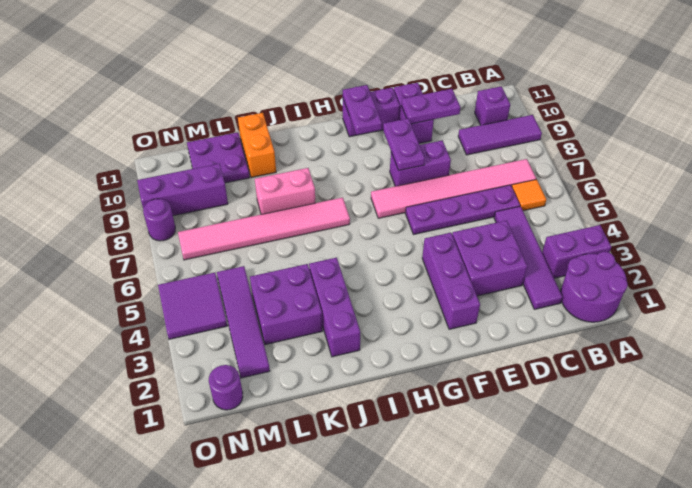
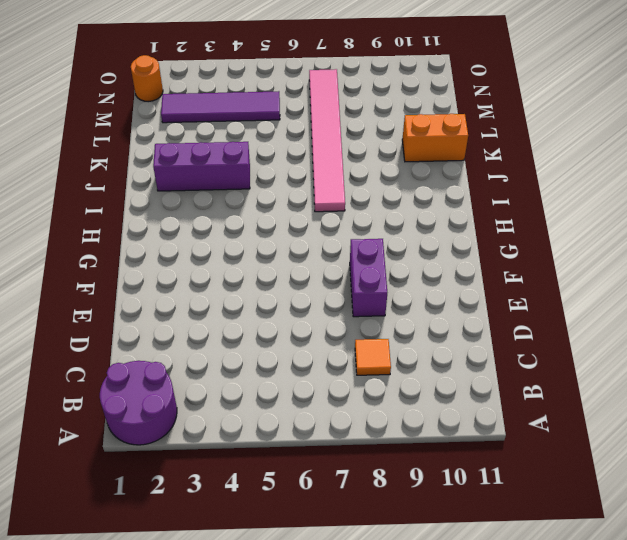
orange tile C8 level 1 -> orange tile B6 level 1
orange round brick N1 level 1 -> purple round brick N1 level 1
none -> purple brick A3:B3 level 1
none -> purple tile A9:C9 level 1
none -> pink tile B7:G7 level 1

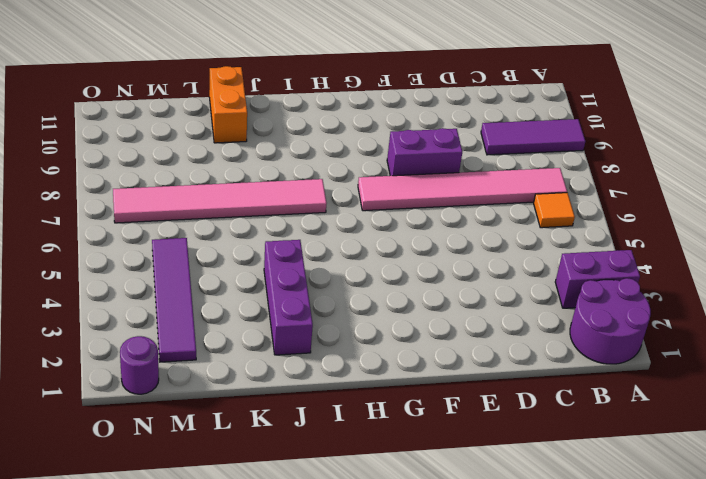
none -> purple brick B10 level 1
none -> purple tile C2:C5 level 1
none -> purple plate C6:F6 level 1

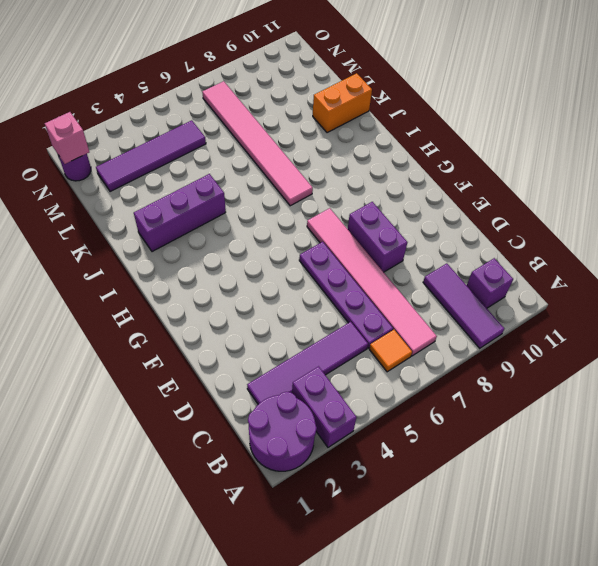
pink brick N1 level 2 -> none
none -> purple brick D3:E4 level 1
none -> purple brick E10:E11 level 1
none -> purple brick F2:F4 level 1

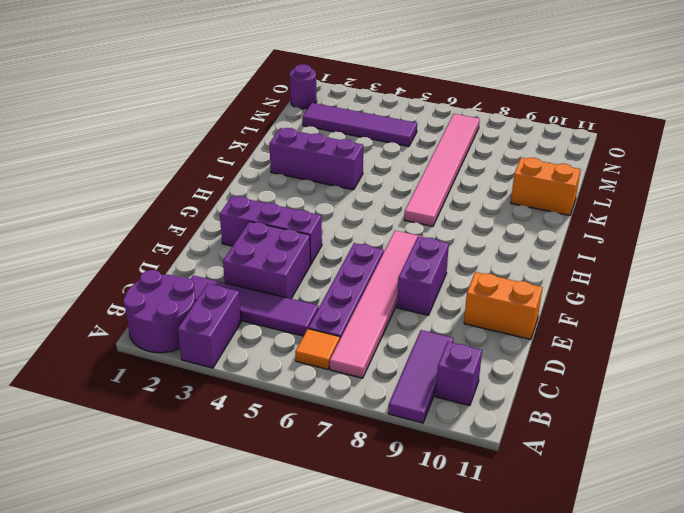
orange brick E10:E11 level 1 -> purple brick E10:E11 level 1
none -> purple brick F11:G11 level 1
none -> pink brick J8:K8 level 1
none -> purple brick K3:L4 level 1

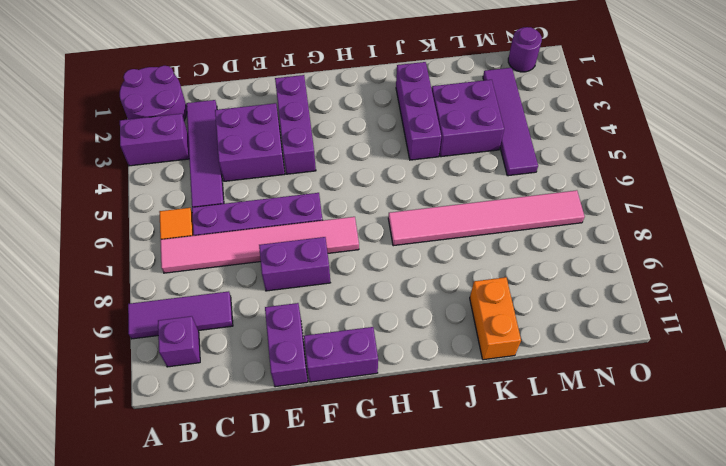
none -> pink brick J8:K8 level 1
none -> purple plate L10:M11 level 1
none -> purple brick M9:O9 level 1

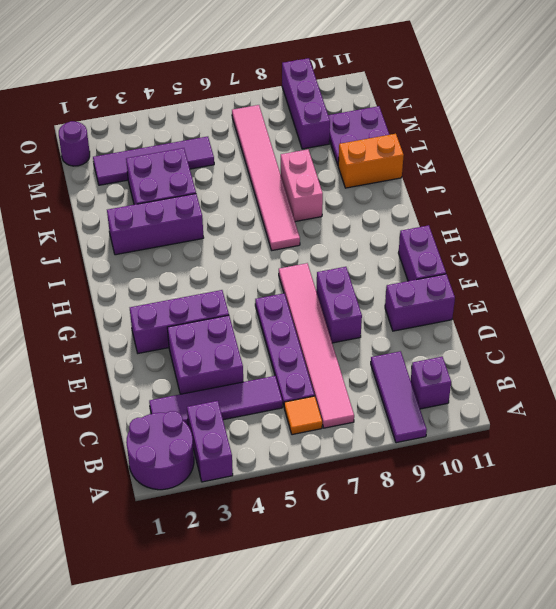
none -> purple tile N4:O5 level 1
none -> purple round brick O8 level 1
none -> purple plate D10:E10 level 2

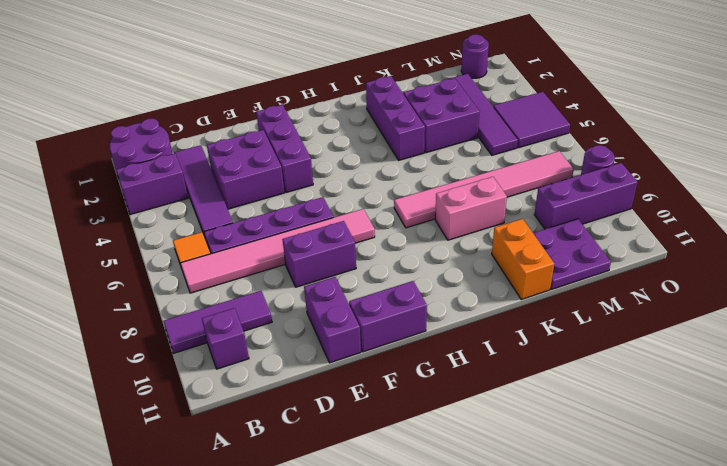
none -> purple plate D10:E10 level 2
none -> purple plate F8:F9 level 2
none -> purple plate G10:G11 level 2

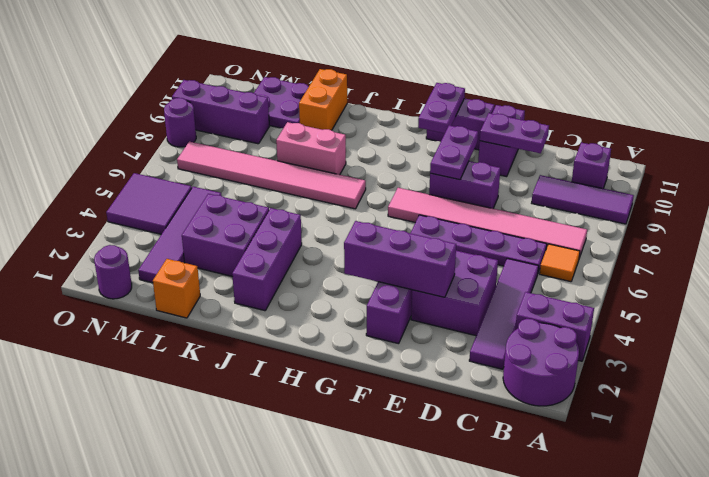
purple brick E3:G3 level 2 -> none
orange brick L1 level 1 -> none

